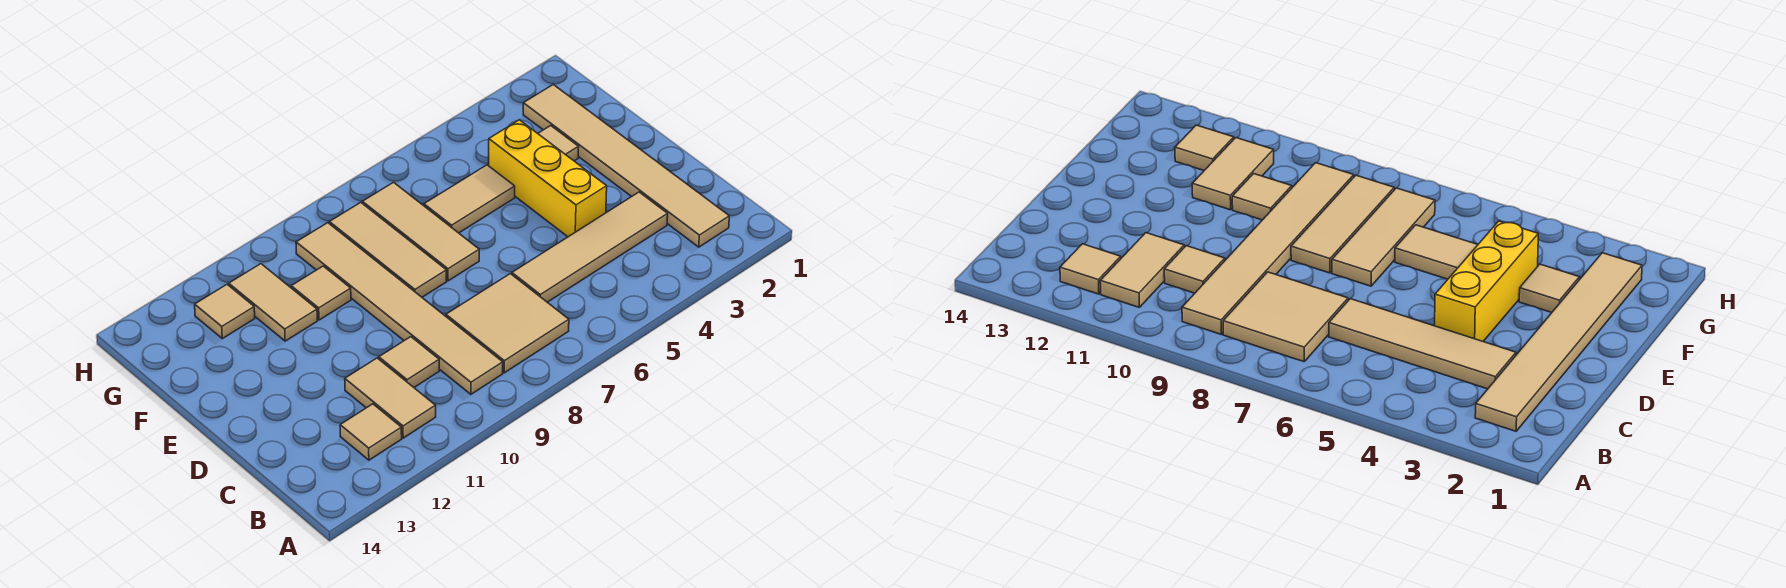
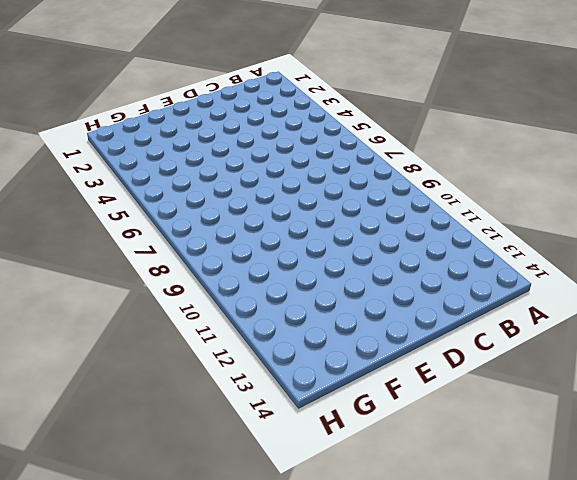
none -> tan tile B2:G2 level 1
none -> tan tile B7:C8 level 1
none -> tan tile B9:G9 level 1

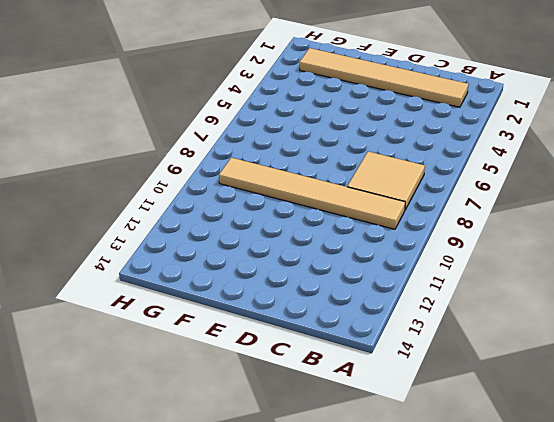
none -> tan tile B11:C11 level 1
none -> tan tile B12 level 1
none -> tan tile C3:C6 level 1

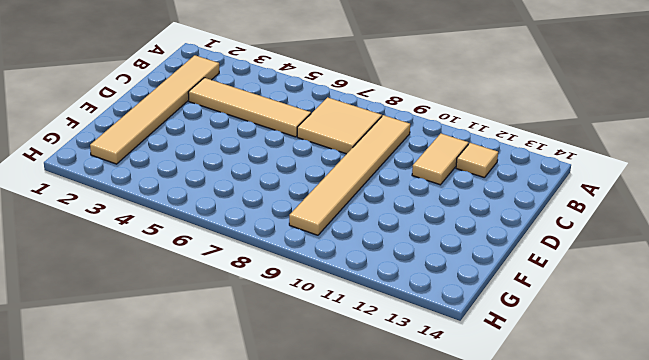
none -> tan tile C10 level 1
none -> yellow brick D4:F4 level 1
none -> tan tile E7:G7 level 1

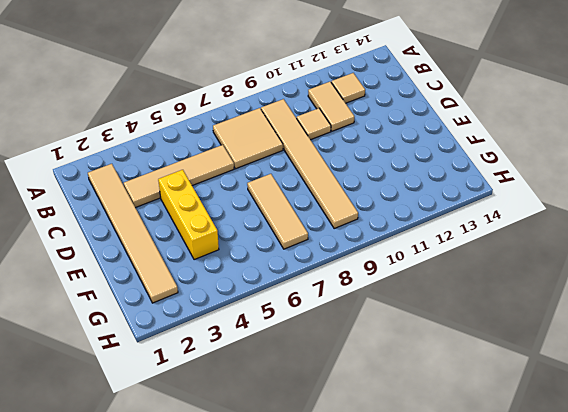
none -> tan tile E8:G8 level 1
none -> tan tile F3 level 1
none -> tan tile F5:F6 level 1

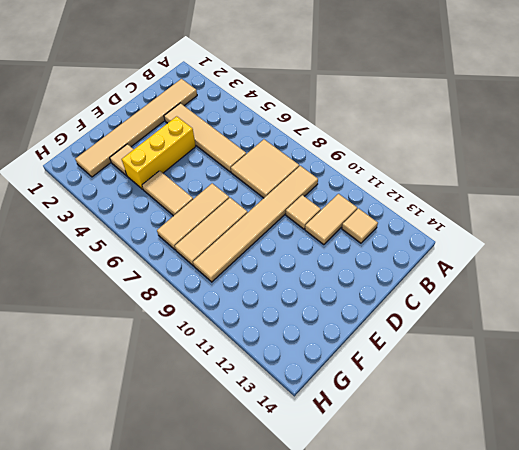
none -> tan tile F10 level 1
none -> tan tile F11:G11 level 1
none -> tan tile G12 level 1

